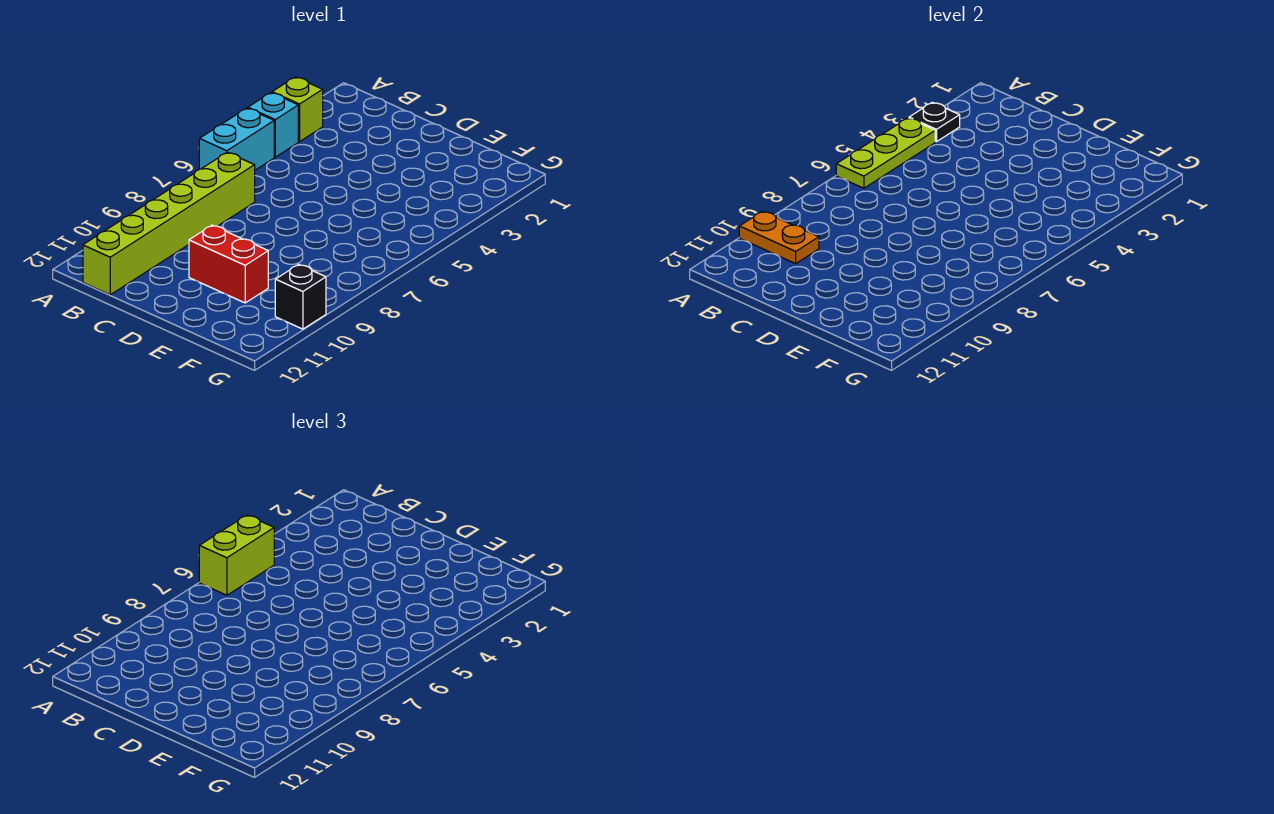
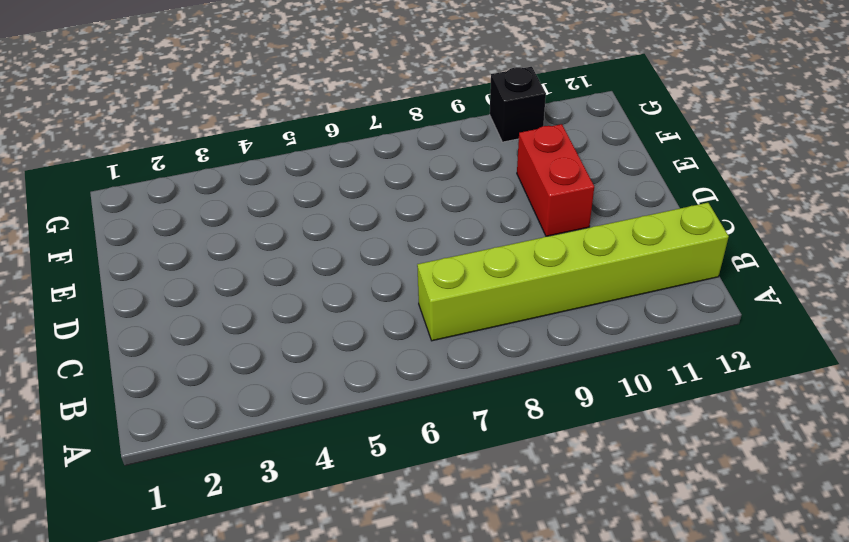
none -> lime brick A3 level 1
none -> cyan brick A4 level 1

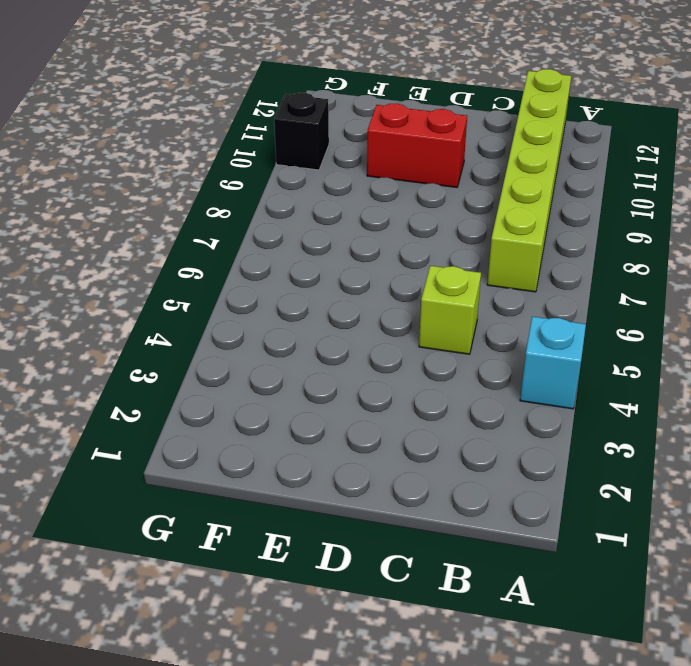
lime brick C5 level 1 -> lime brick A3 level 1
none -> cyan brick A5:A6 level 1
none -> black plate A3 level 2

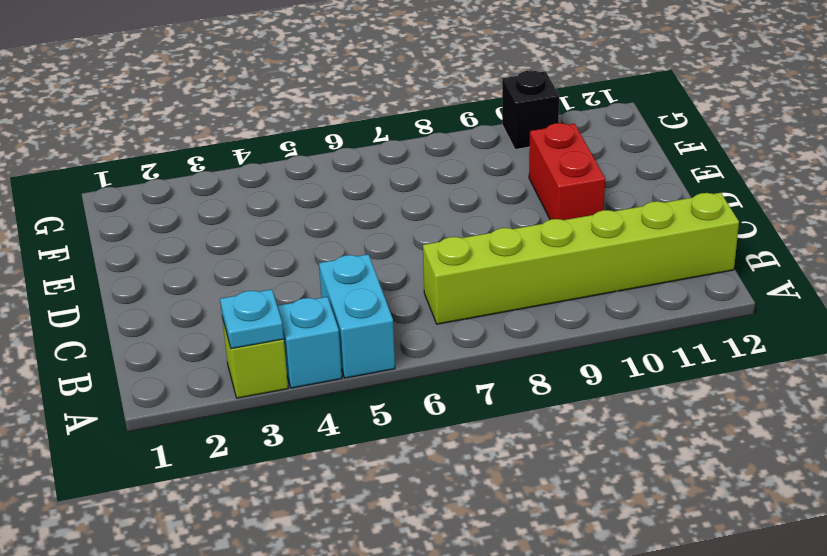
cyan plate A3 level 2 -> black plate A3 level 2
cyan brick A5:B5 level 1 -> cyan brick A5:A6 level 1
none -> lime plate A4:A6 level 2
none -> orange plate A10:B10 level 2

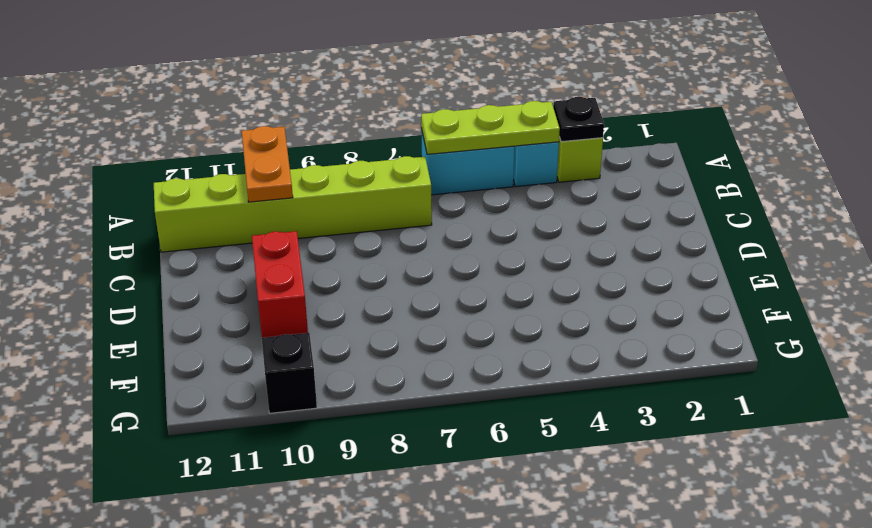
none -> lime brick A5:A6 level 3

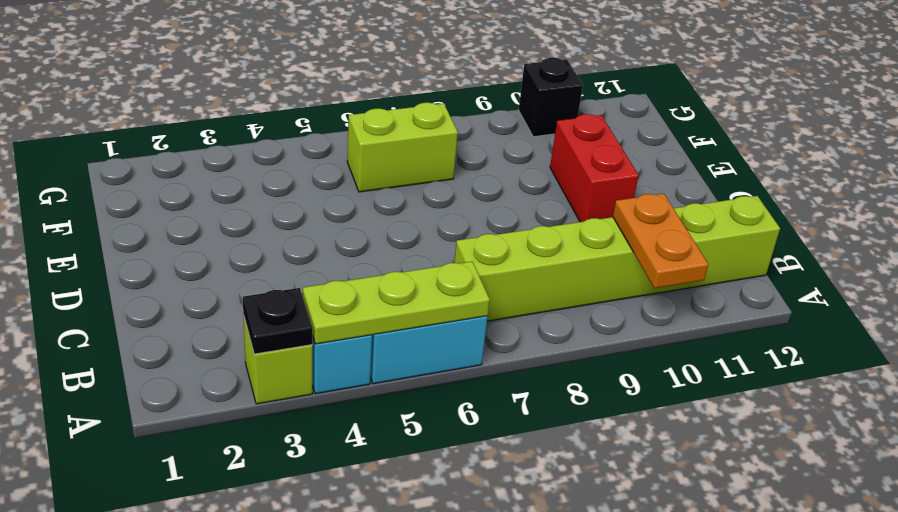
lime brick F6:F7 level 1 -> lime brick A5:A6 level 3

